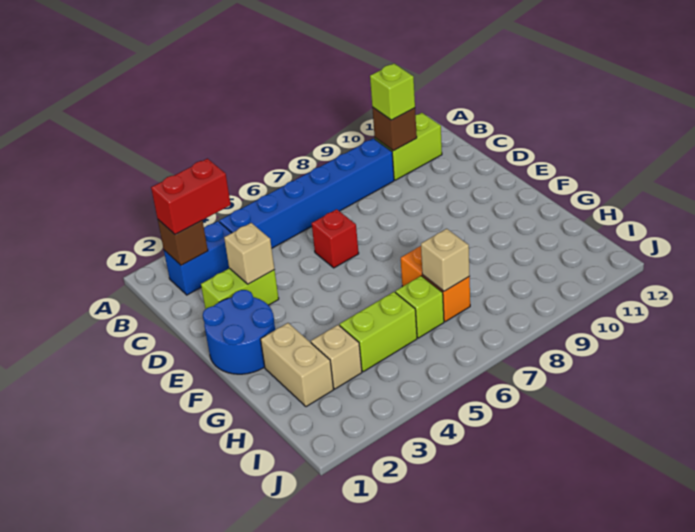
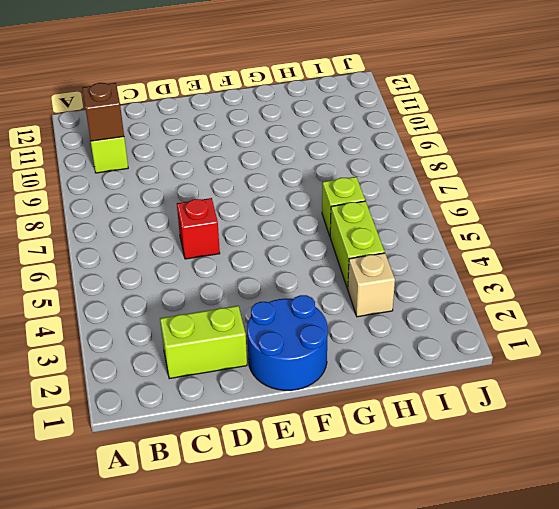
lime brick C2:D2 level 1 -> lime brick D2:D3 level 1
none -> blue brick B2:B3 level 1
none -> blue brick B4:B9 level 1
none -> tan brick G2:H2 level 1

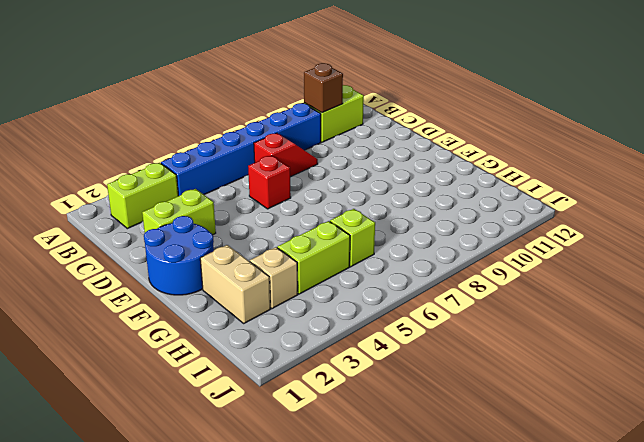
lime brick B2:B3 level 1 -> blue brick B2:B3 level 1
red slope C7:C8 level 1 top 7 -> none
none -> orange brick G7:H7 level 1
none -> brown brick B2 level 2
none -> tan brick D3 level 2

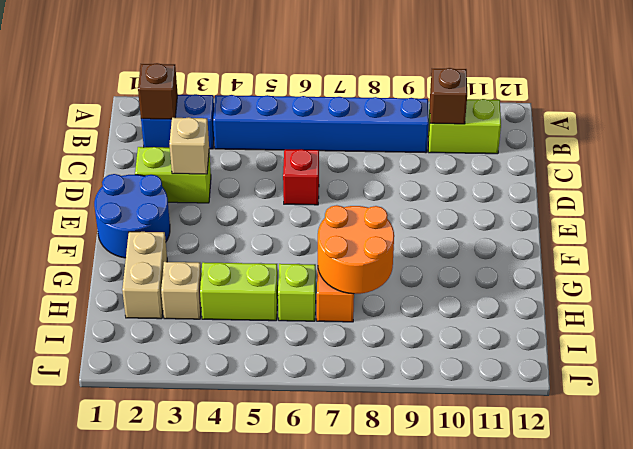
orange round brick G7:H8 level 2 -> tan brick H7 level 2
none -> red brick B2:B3 level 3
none -> lime brick B10 level 3

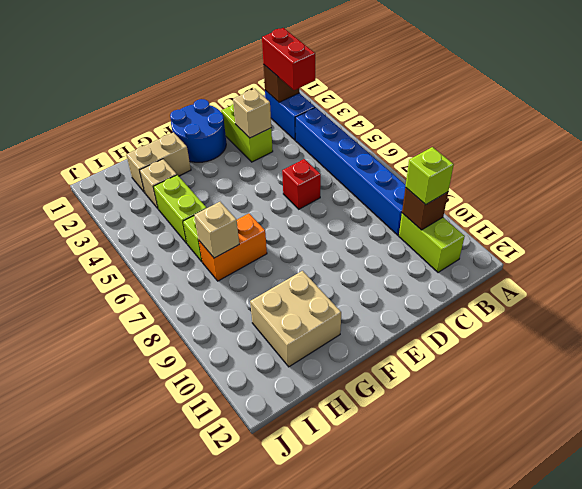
tan brick G10:H11 level 1 -> none

